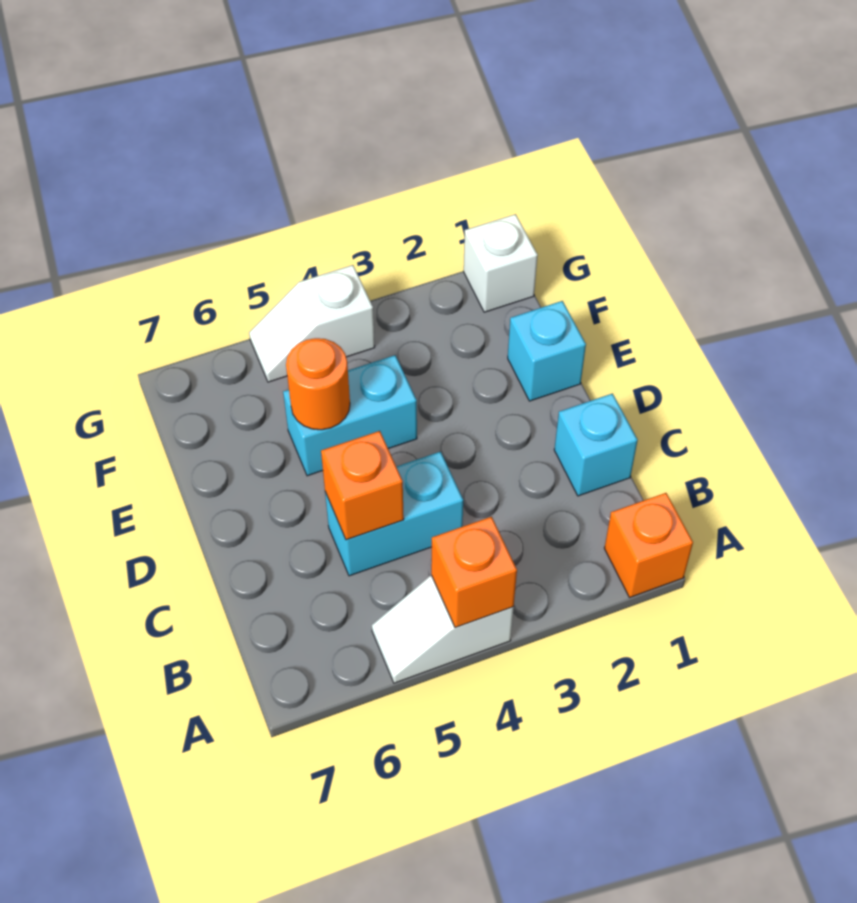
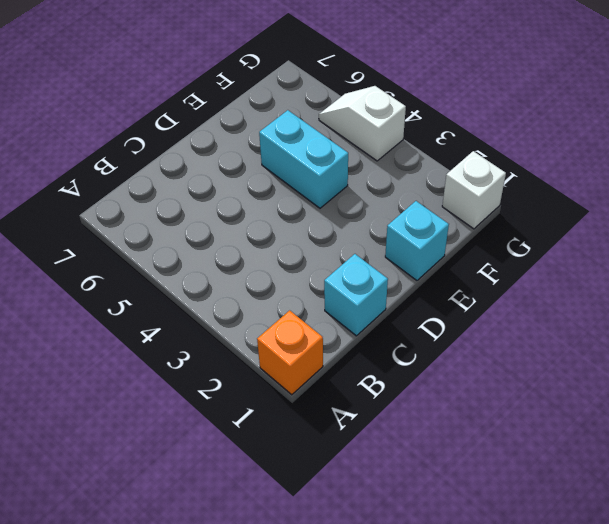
none -> white slope A4:A5 level 1 top 4
none -> cyan brick C4:C5 level 1

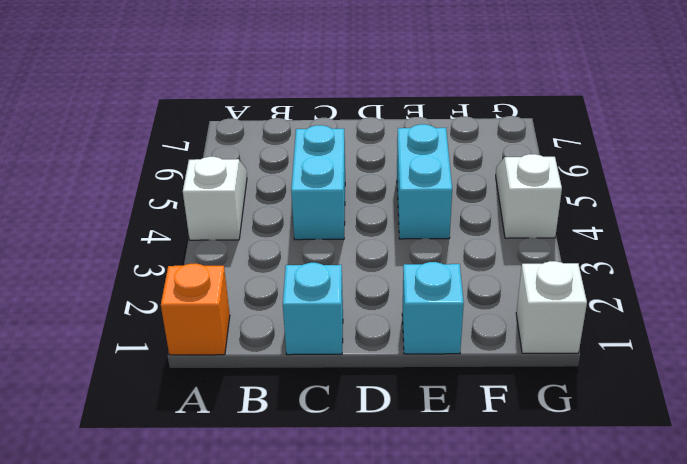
none -> orange brick A4 level 2
none -> orange brick C5 level 2

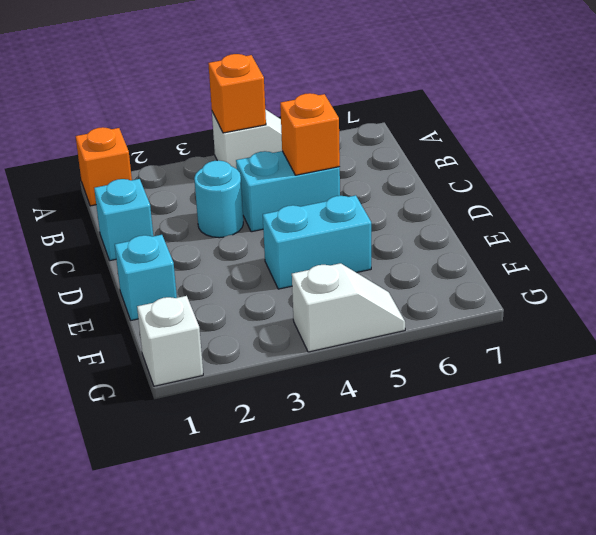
cyan round brick C3 level 1 -> none
none -> orange round brick E5 level 2

